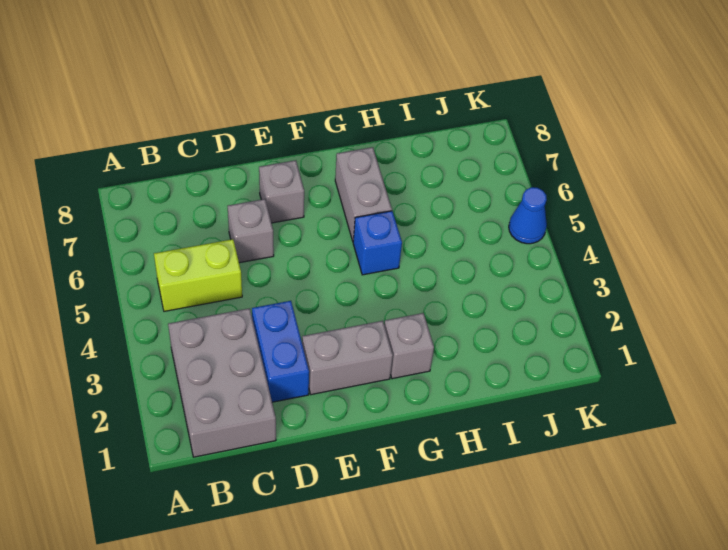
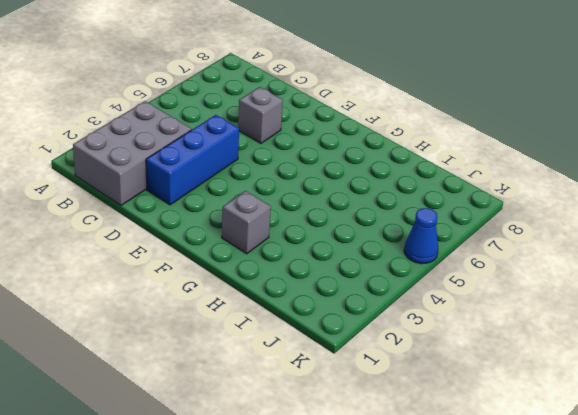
blue brick D2:D4 level 1 -> blue brick D2:D3 level 1
none -> lime brick B5:C5 level 1
none -> grey brick E2:F2 level 1

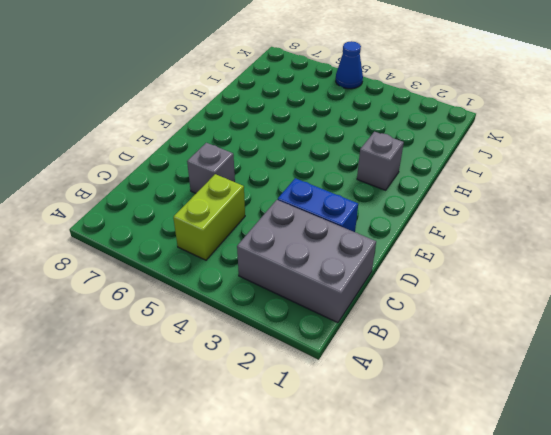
none -> grey brick E2:F2 level 1
none -> grey brick E7 level 1

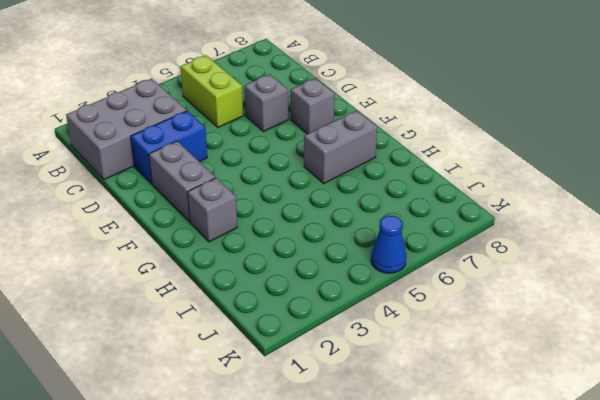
none -> blue brick G5 level 1

